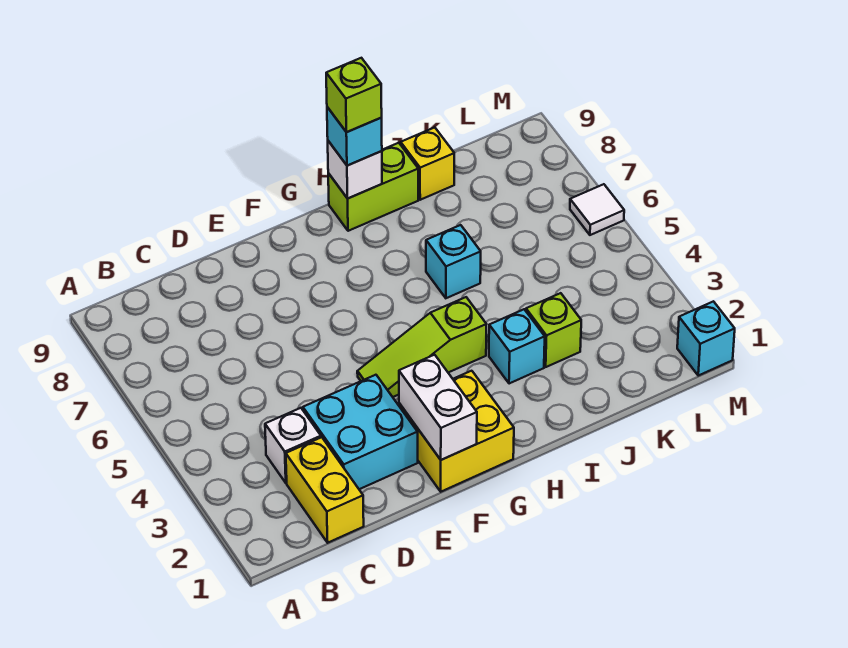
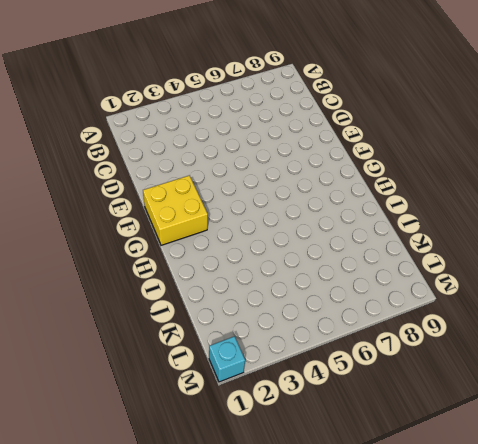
none -> yellow brick C1:C2 level 1
none -> white brick C3 level 1
none -> cyan brick D2:E3 level 1

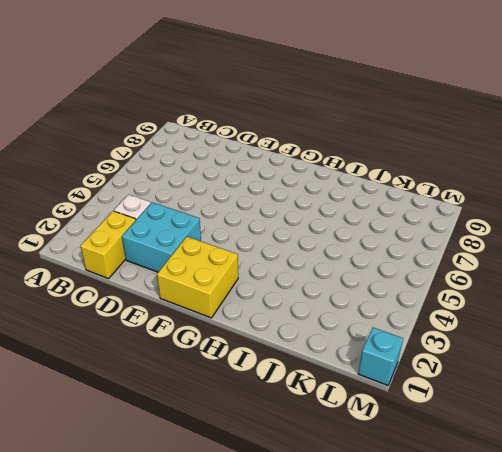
none -> lime slope F4:H4 level 1 top H
none -> lime brick H9:I9 level 1
none -> cyan brick I3 level 1

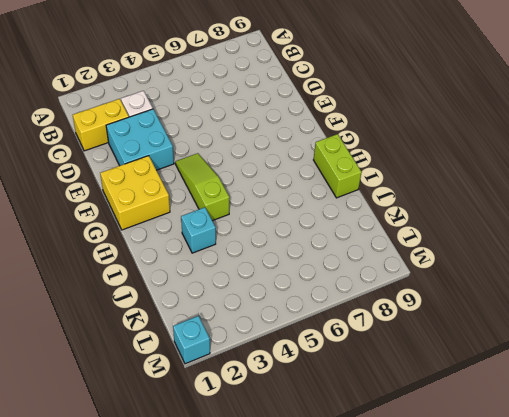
none -> cyan brick I6 level 1
none -> lime brick J3 level 1
none -> yellow brick J9 level 1

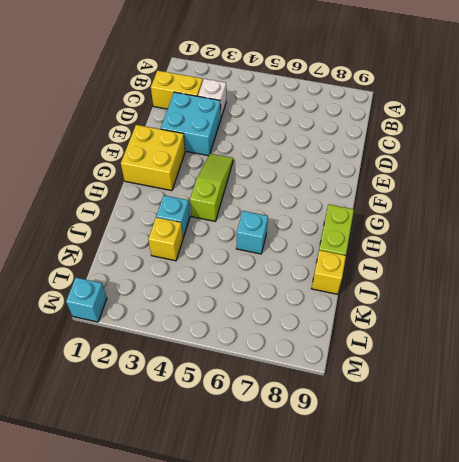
yellow brick J3 level 1 -> lime brick J3 level 1
none -> white tile M6 level 1
none -> white brick F1:F2 level 2
none -> white brick H9 level 2

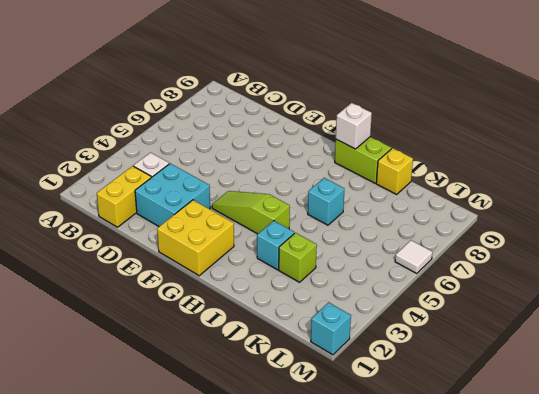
none -> white brick F1:F2 level 2
none -> cyan brick H9 level 3
none -> lime brick H9 level 4

